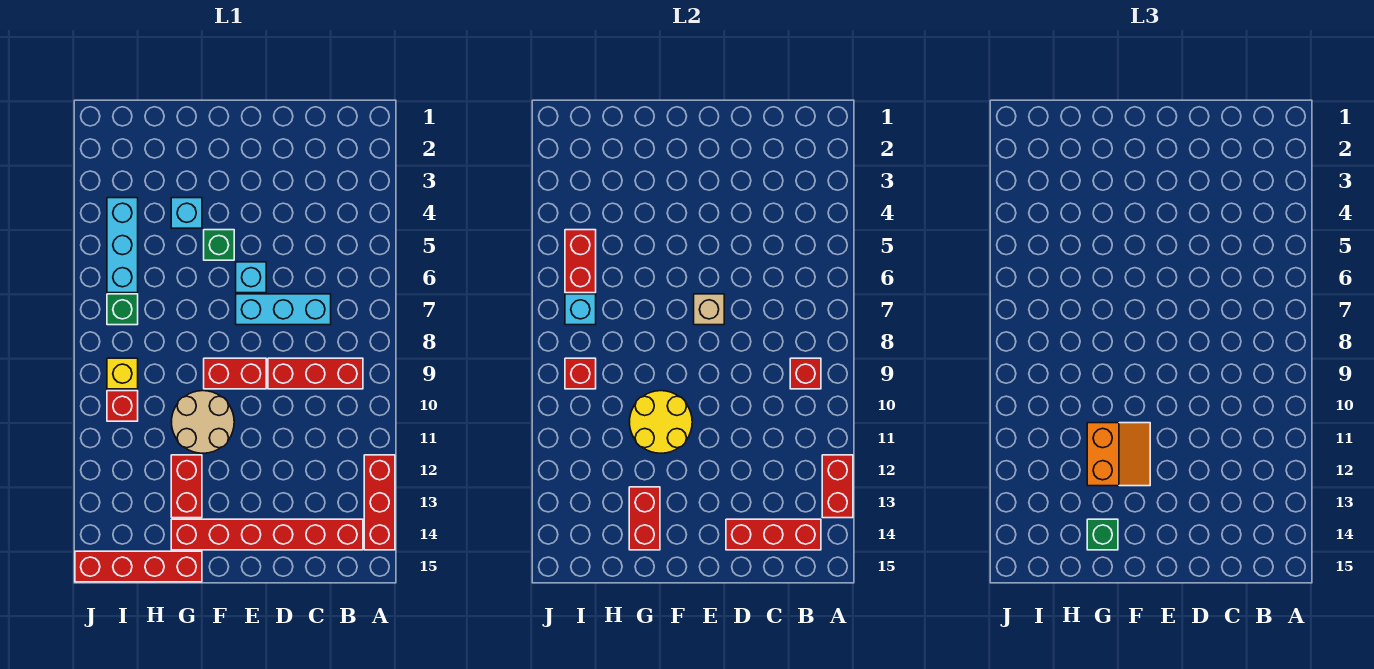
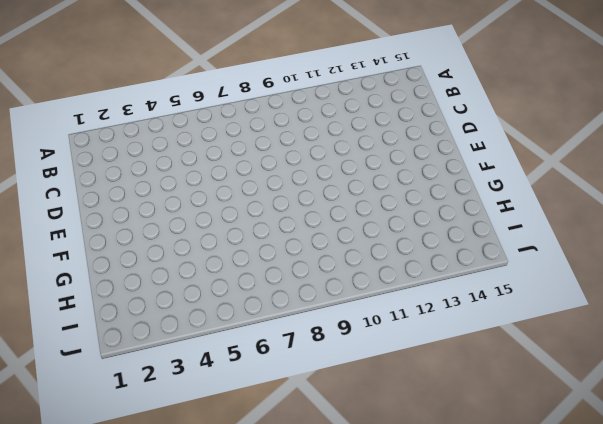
none -> red brick A12:A14 level 1
none -> red brick B9:D9 level 1
none -> red brick B14:G14 level 1

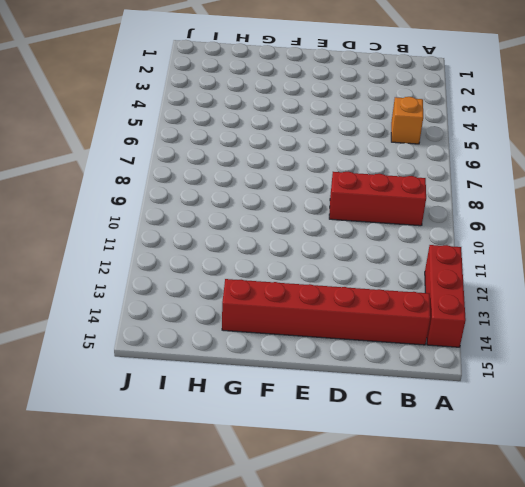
orange brick B5 level 1 -> none
none -> cyan brick C7:E7 level 1
none -> cyan brick E6 level 1
none -> red brick E9:F9 level 1

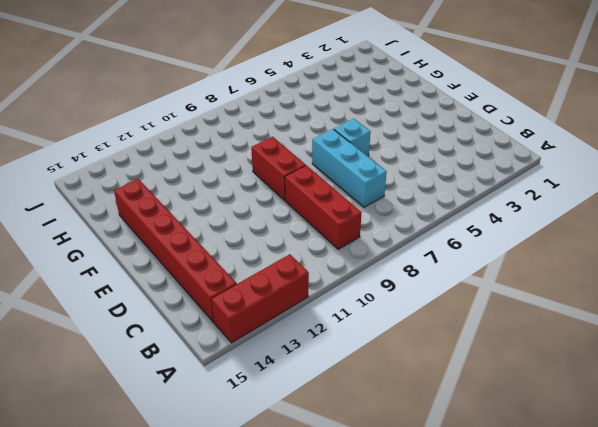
none -> green brick F5 level 1
none -> tan round brick F10:G11 level 1
none -> cyan brick G4 level 1

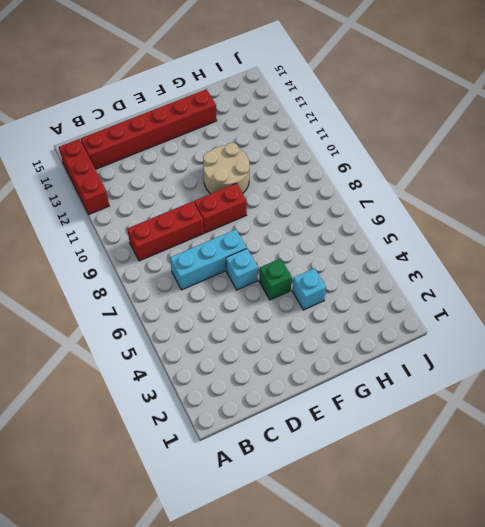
none -> red brick G12:G13 level 1
none -> red brick G15:J15 level 1
none -> cyan brick I4:I6 level 1

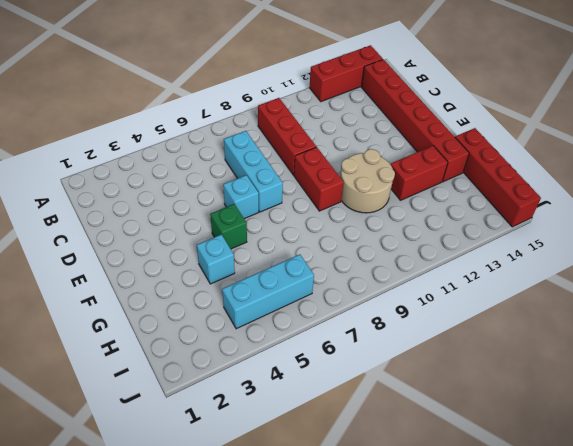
none -> green brick I7 level 1
none -> yellow brick I9 level 1
none -> red brick I10 level 1

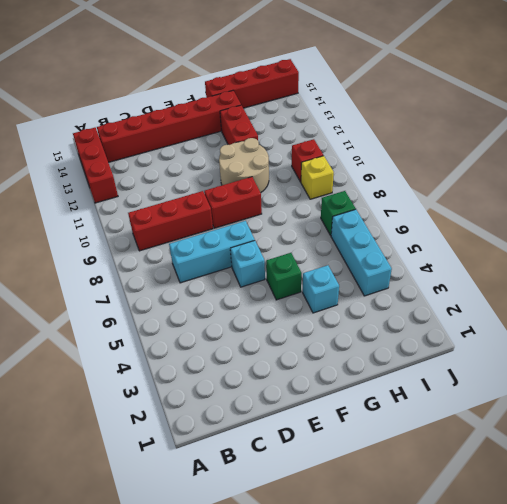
none -> red brick A12:A13 level 2
none -> red brick B9 level 2
none -> red brick B14:D14 level 2

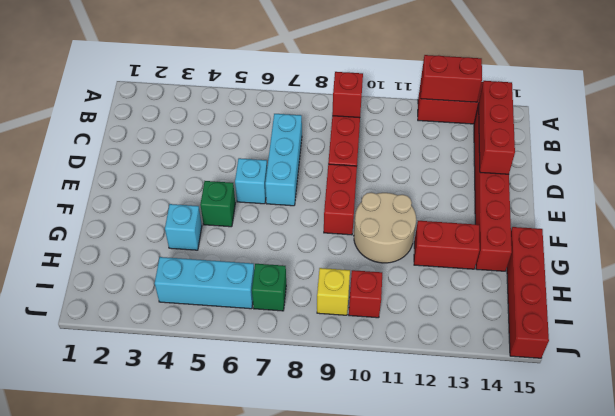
none -> tan brick E7 level 2
none -> yellow round brick F10:G11 level 2
none -> red brick G13:G14 level 2

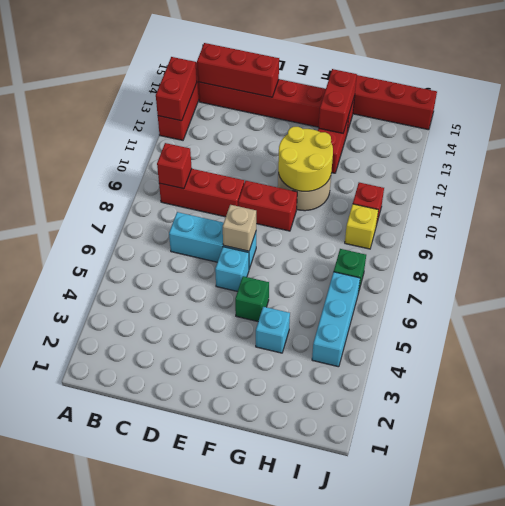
none -> red brick I5:I6 level 2
none -> cyan brick I7 level 2
none -> red brick I9 level 2

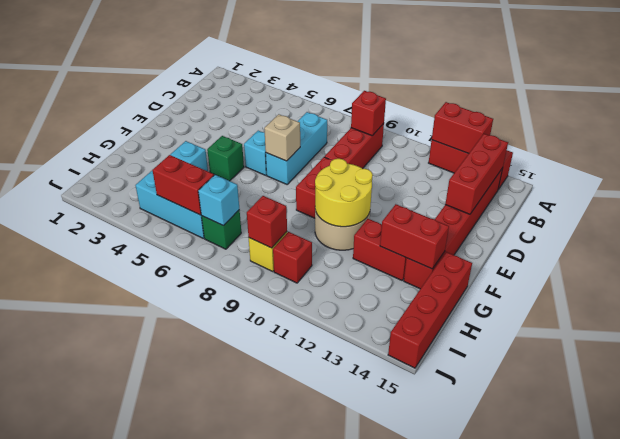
none -> orange slope F11:G12 level 3 top G
none -> green brick G14 level 3

